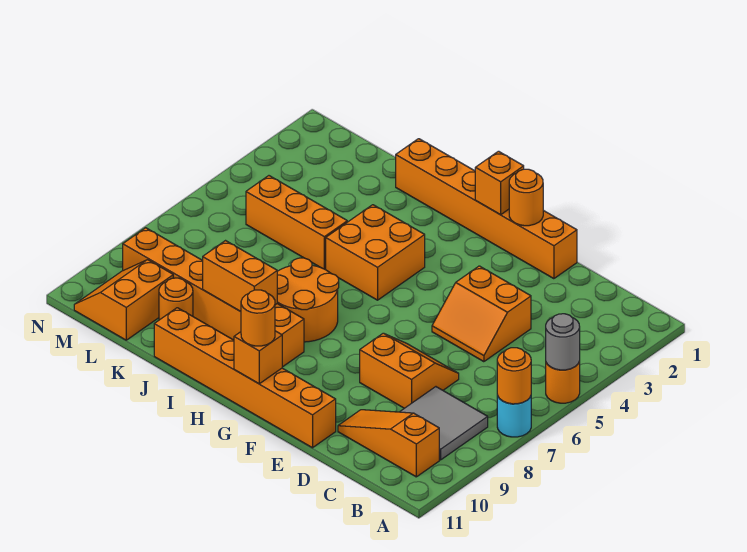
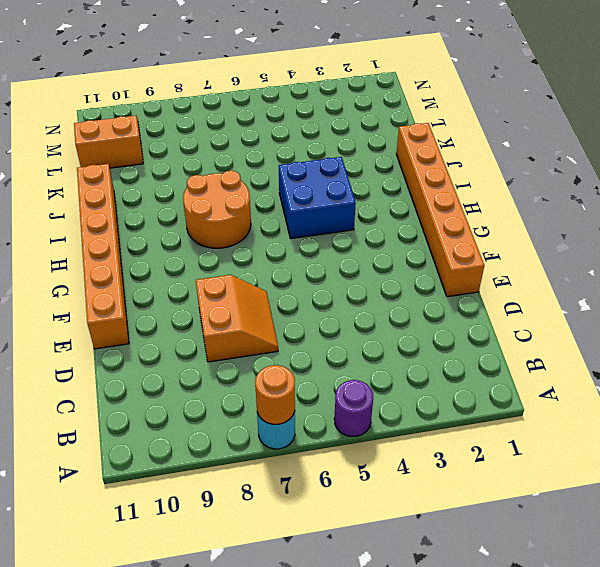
purple round brick A5 level 1 -> orange round brick A5 level 1
blue brick H4:I5 level 1 -> orange brick H4:I5 level 1
none -> grey tile B8:C9 level 1
none -> orange slope B10:D10 level 1 top B
none -> orange slope D4:E5 level 1 top 4

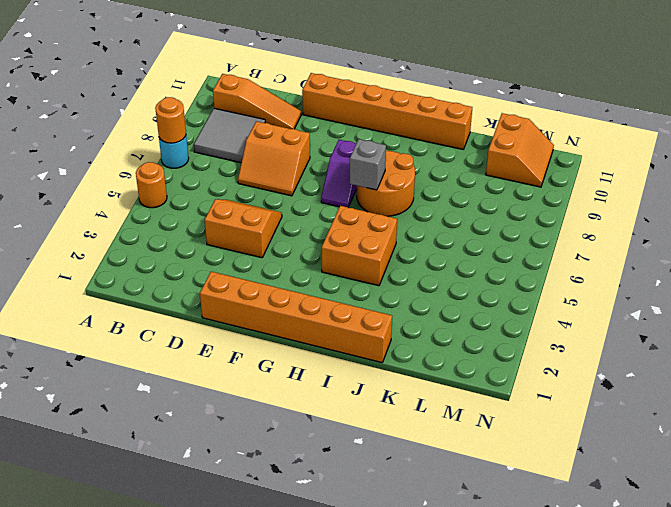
purple slope G7:G8 level 1 top 8 -> none
grey brick H7 level 2 -> none
none -> orange brick H9:M9 level 1
none -> orange brick J5:L5 level 1
none -> orange round brick K10 level 1

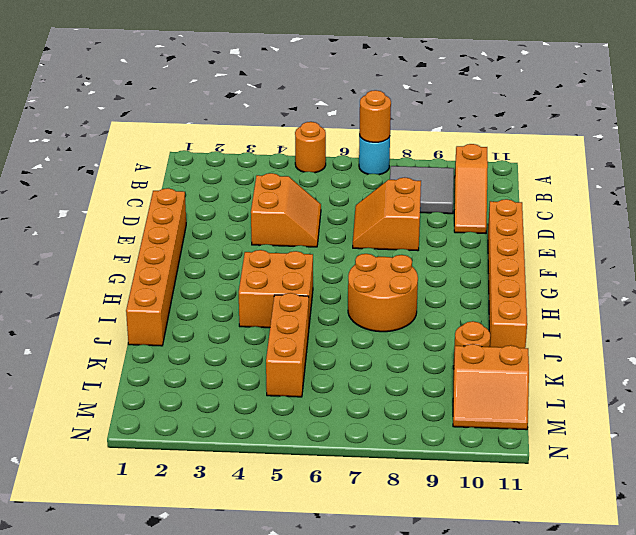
none -> orange brick H9:M9 level 1
none -> grey round brick A5 level 2
none -> orange round brick F1 level 2

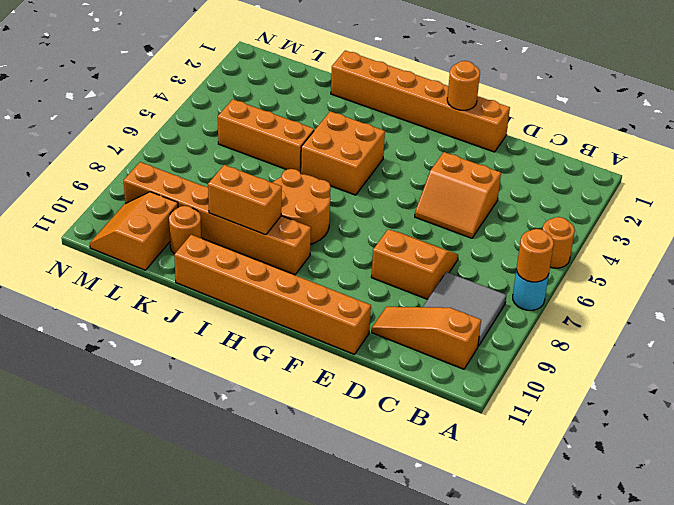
none -> grey round brick A5 level 2
none -> orange brick G1 level 2
none -> orange brick G11 level 2

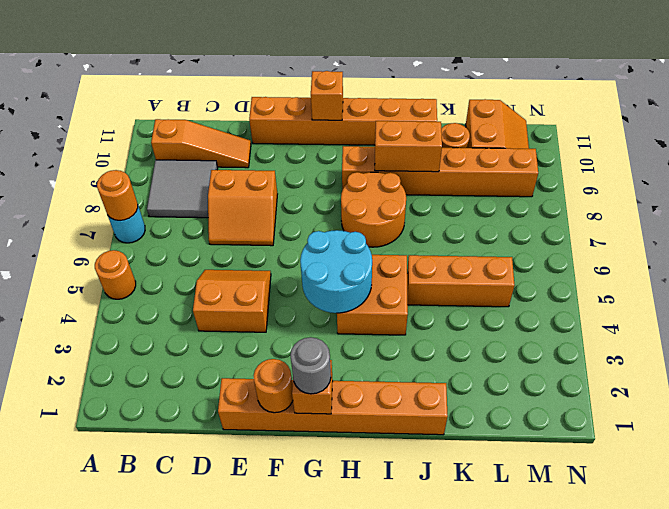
grey round brick G1 level 3 -> grey round brick A5 level 2
cyan round brick G4:H5 level 2 -> none
none -> orange round brick G11 level 3

